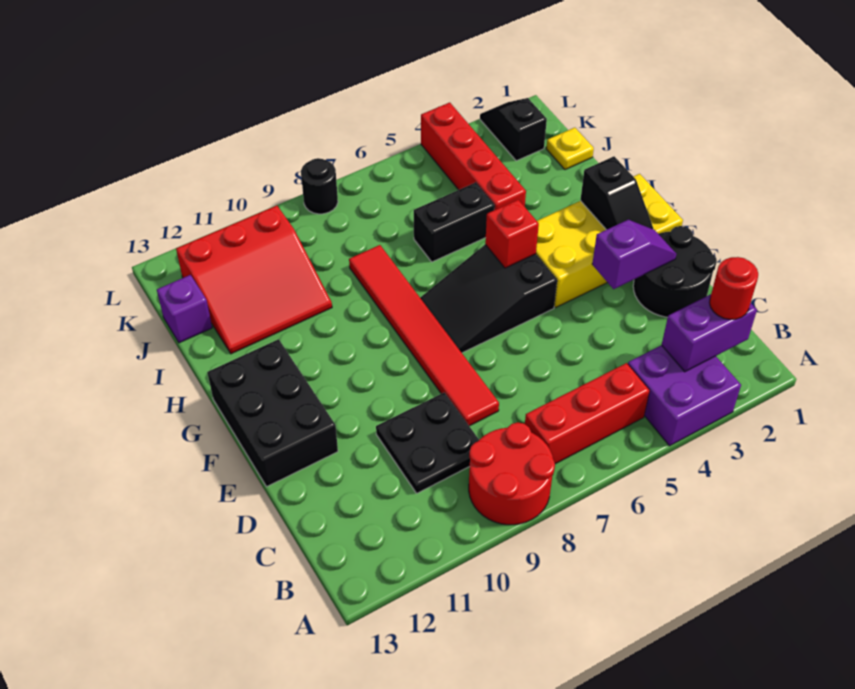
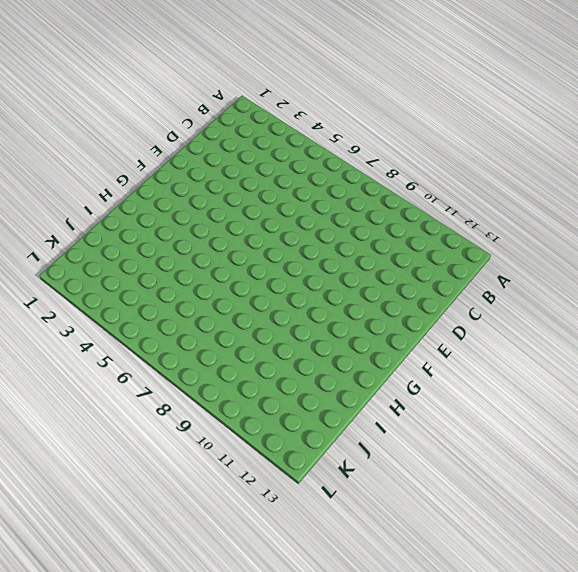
none -> purple brick A3:B4 level 1
none -> red round brick A8:B9 level 1
none -> red brick B5:B7 level 1

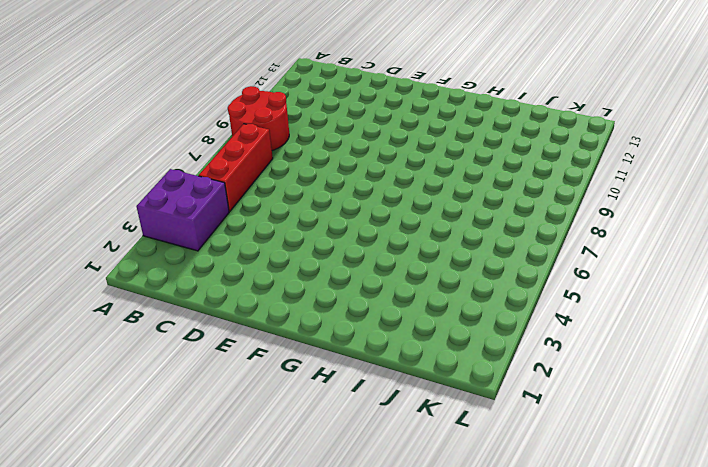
none -> black plate C9:D10 level 1
none -> black round brick D1:E2 level 1
none -> red tile D8:I8 level 1

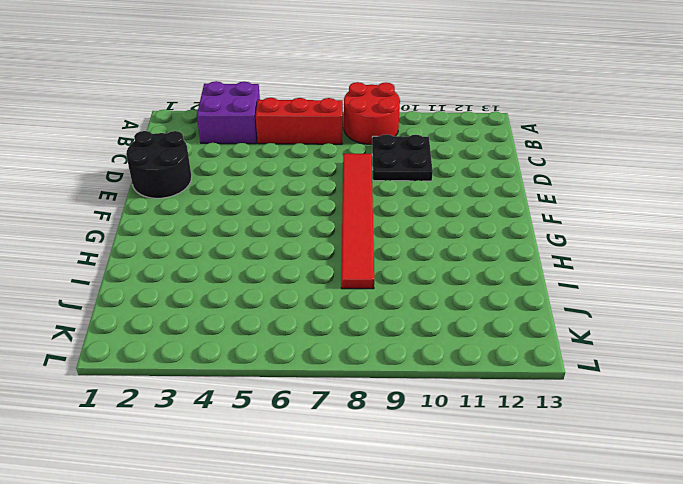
none -> black brick E12:G13 level 1
none -> yellow brick F1:G4 level 1
none -> black slope F5:G7 level 1 top 5

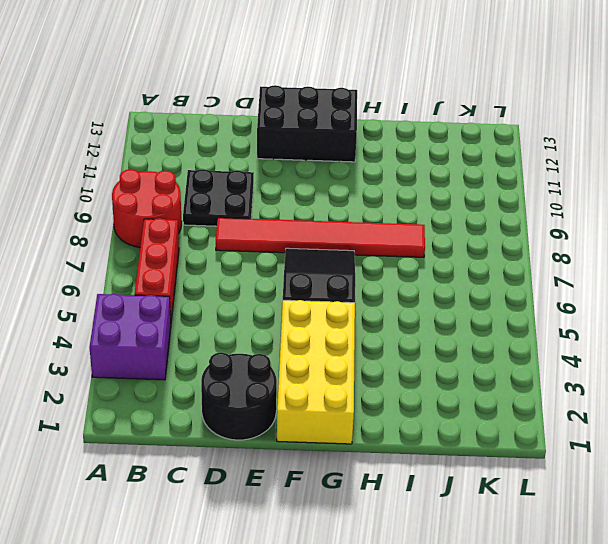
none -> red brick I4:L4 level 1
none -> black brick I5:I6 level 1
none -> red slope I10:K12 level 1 top K

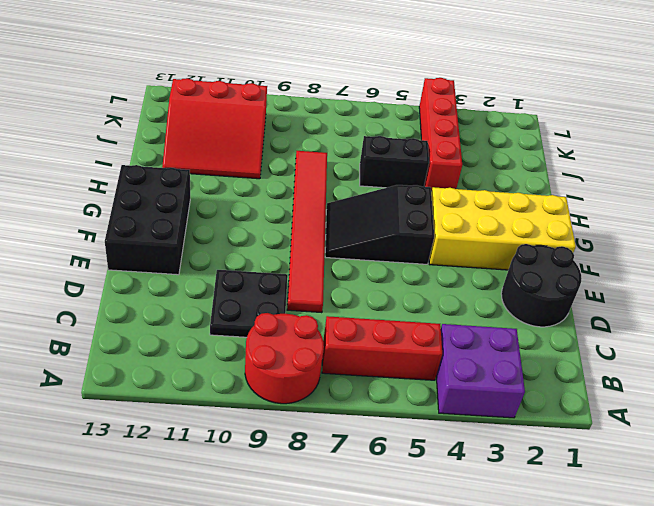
none -> yellow plate J1 level 1
none -> purple brick J13 level 1
none -> black slope K2:L2 level 1 top K

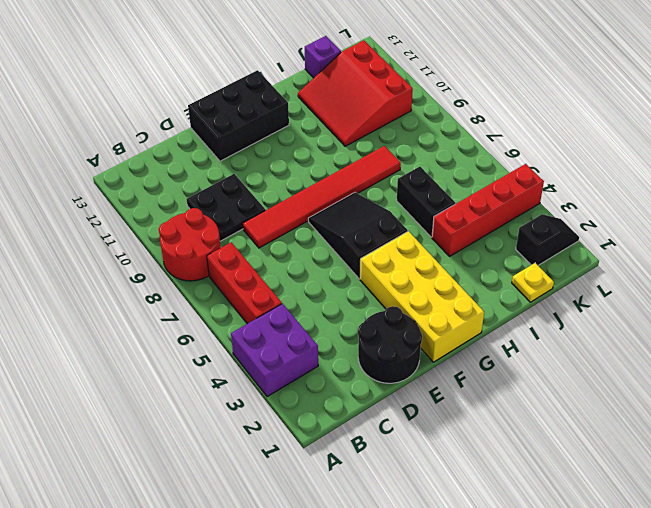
none -> black round brick L8 level 1
none -> purple brick B2:B3 level 2
none -> purple slope E2:E3 level 2 top 3

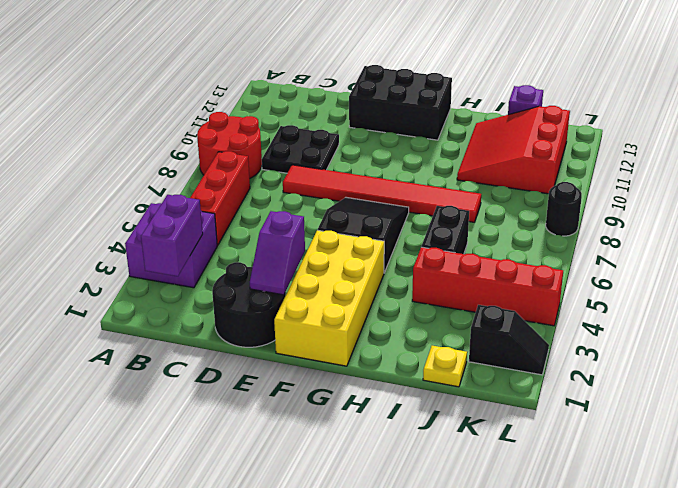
none -> black slope F2:G2 level 2 top G
none -> red brick G5 level 2
none -> red round brick B2 level 3

